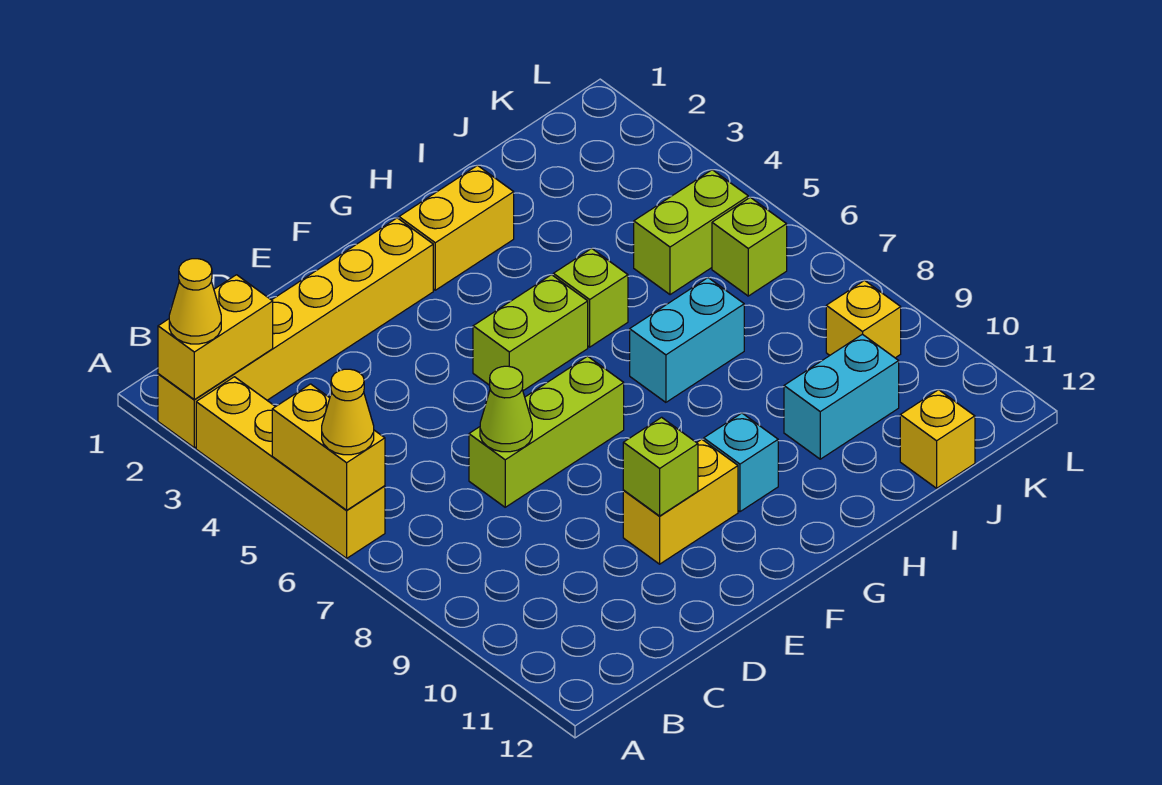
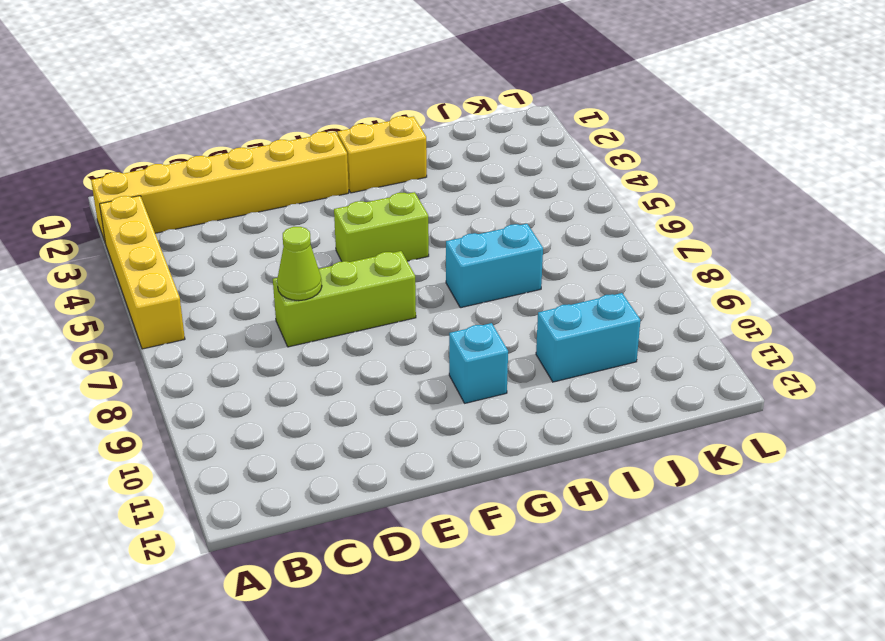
none -> yellow brick E10:F10 level 1
none -> lime brick H5 level 1
none -> lime brick J5:K5 level 1

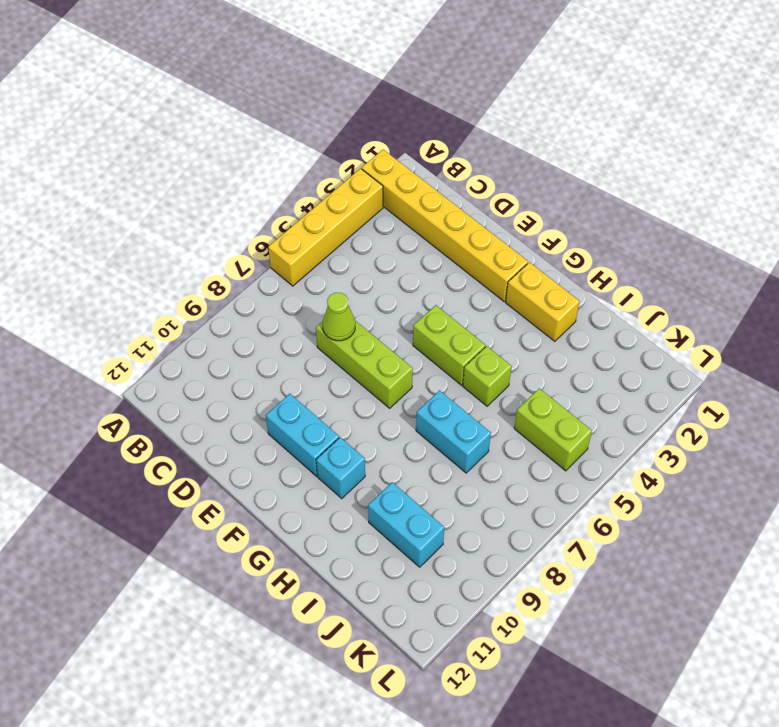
cyan brick E10:F10 level 1 -> yellow brick E10:F10 level 1
none -> yellow brick J12 level 1
none -> lime brick K6 level 1
none -> yellow brick K9 level 1

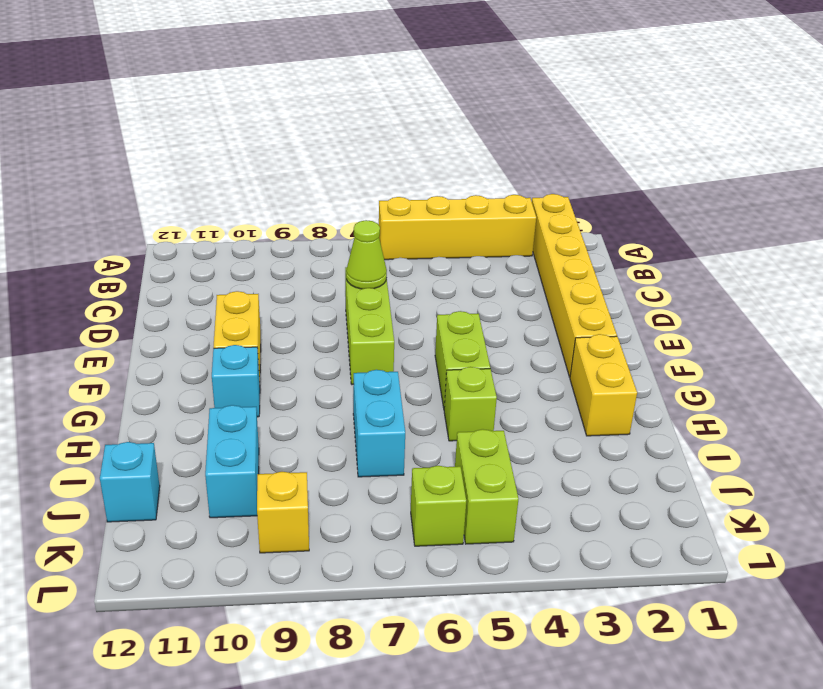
cyan brick J12 level 1 -> yellow brick J12 level 1
none -> yellow brick A2:B2 level 2
none -> yellow brick A5:A6 level 2
none -> lime brick E10 level 2

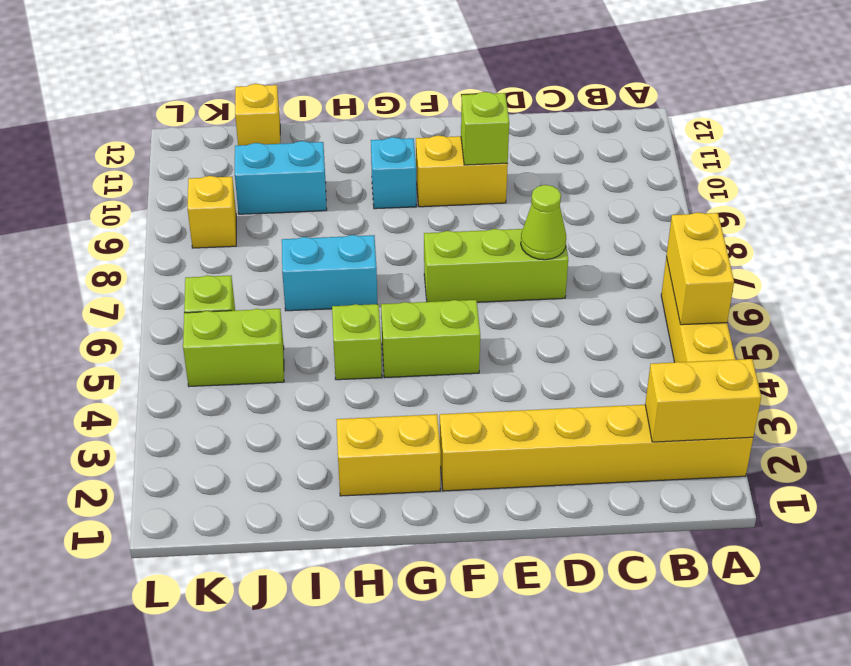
none -> yellow cone A2 level 3
none -> yellow cone A6 level 3

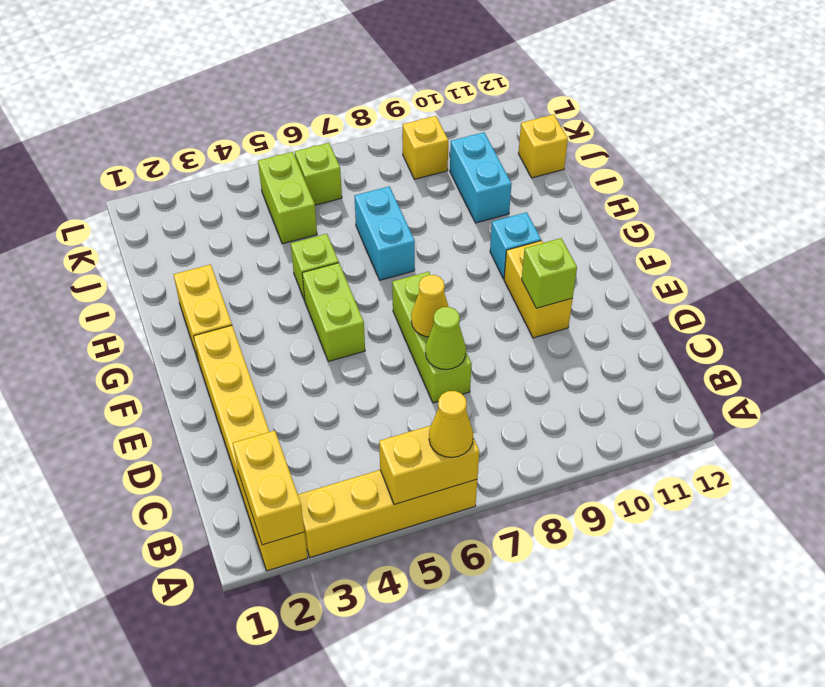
yellow cone E7 level 2 -> yellow cone A2 level 3

